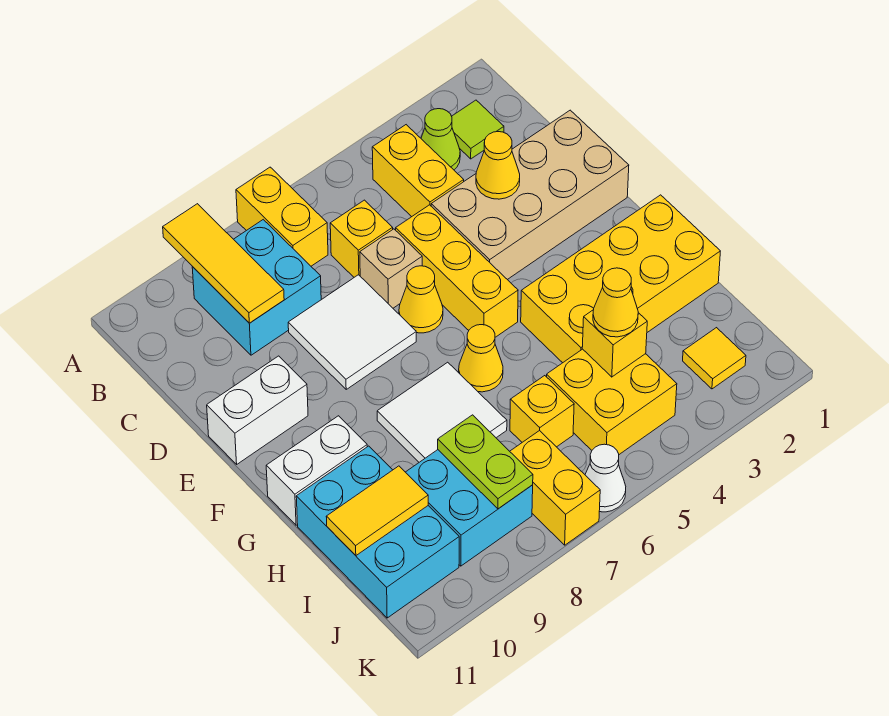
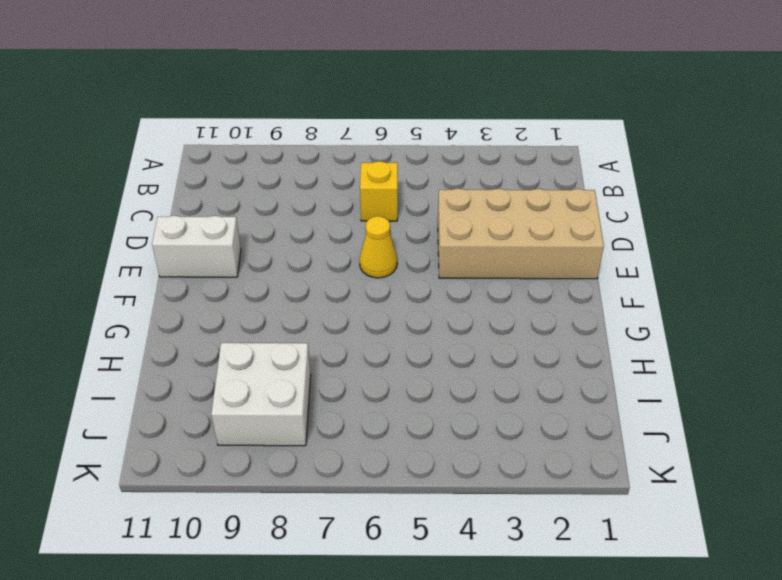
white brick I8:J9 level 1 -> cyan brick I8:J9 level 1
none -> yellow brick A7:B7 level 1
none -> lime tile B2 level 1
none -> lime cone B3 level 1

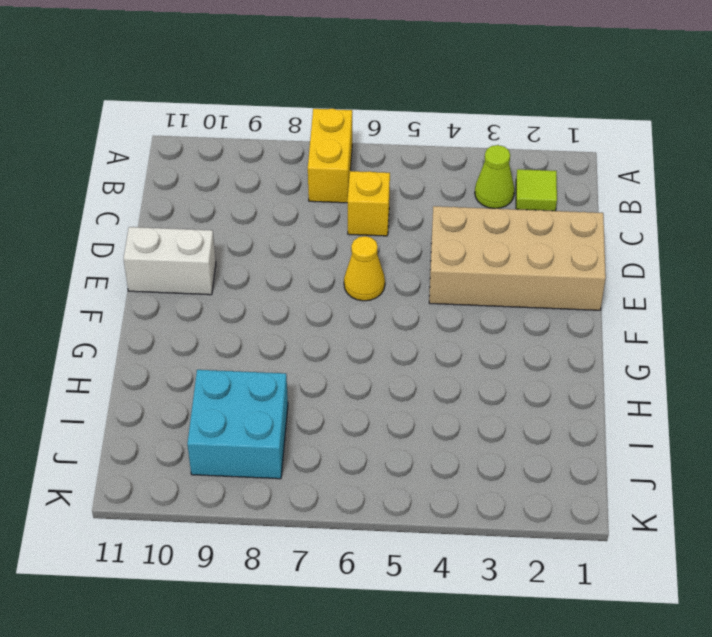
none -> yellow brick B4:C4 level 1
none -> cyan brick B8:C9 level 1
none -> yellow brick D5:F5 level 1

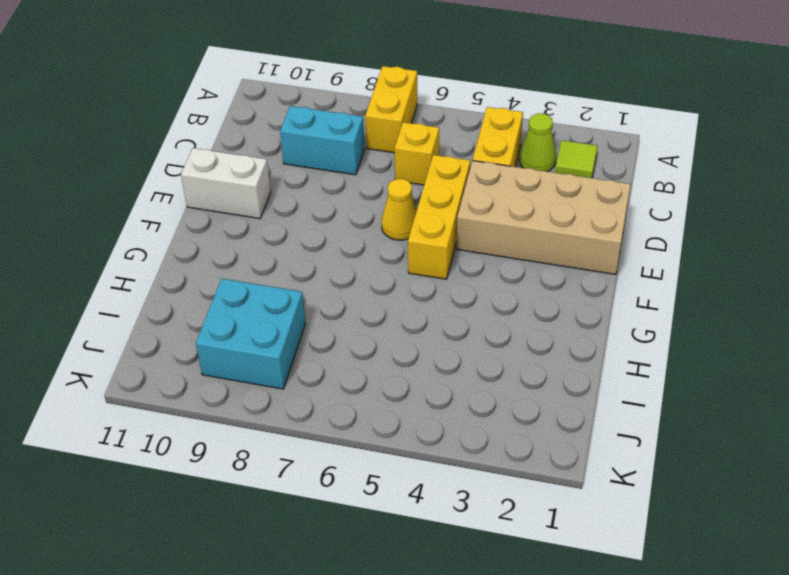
cyan brick C8:C9 level 1 -> cyan brick B8:C9 level 1
none -> tan brick D6 level 1
none -> white tile D7:E8 level 1
none -> yellow brick G1:H4 level 1

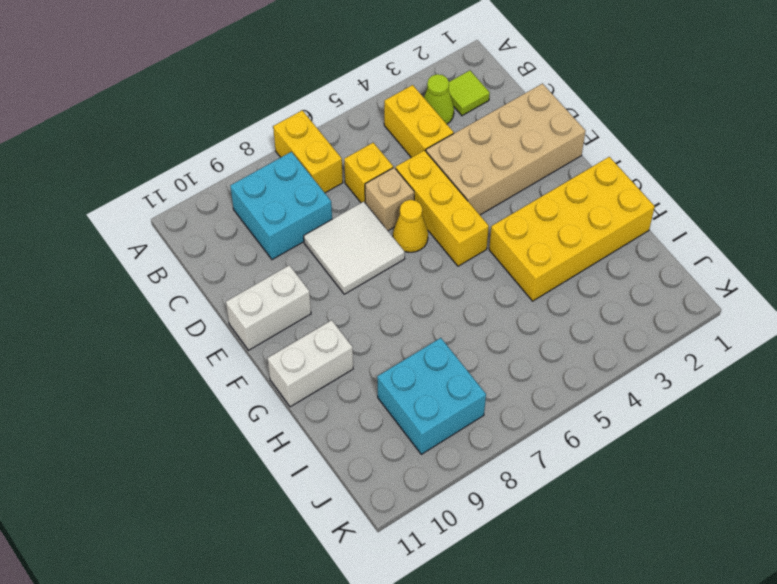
none -> yellow cone G6 level 1
none -> white tile G7:H8 level 1
none -> cyan brick H10:J11 level 1

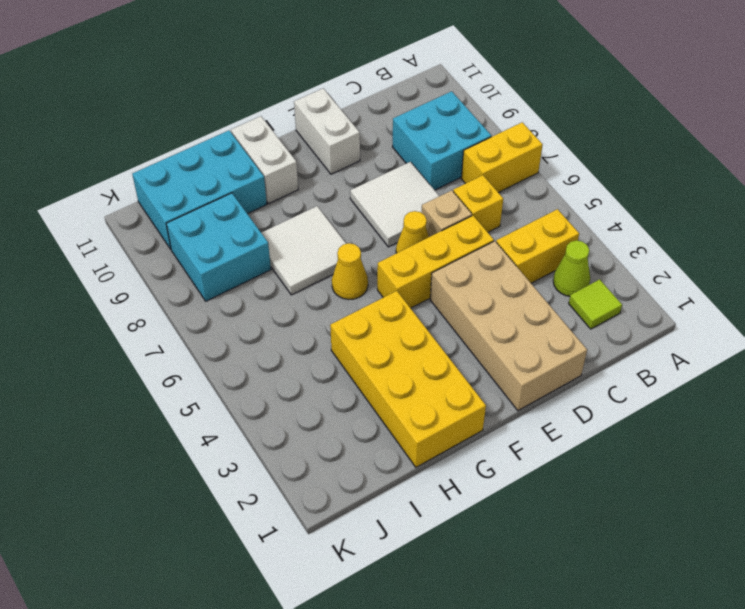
none -> yellow brick I4:J5 level 1
none -> yellow brick I6 level 1
none -> yellow tile J2 level 1

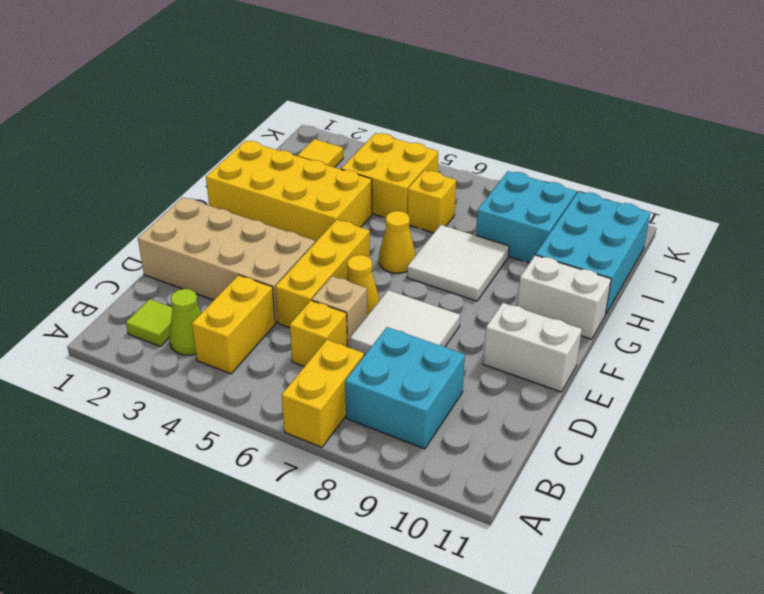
none -> yellow brick J7:K7 level 1
none -> white cone K6 level 1
none -> yellow tile A9:C9 level 2

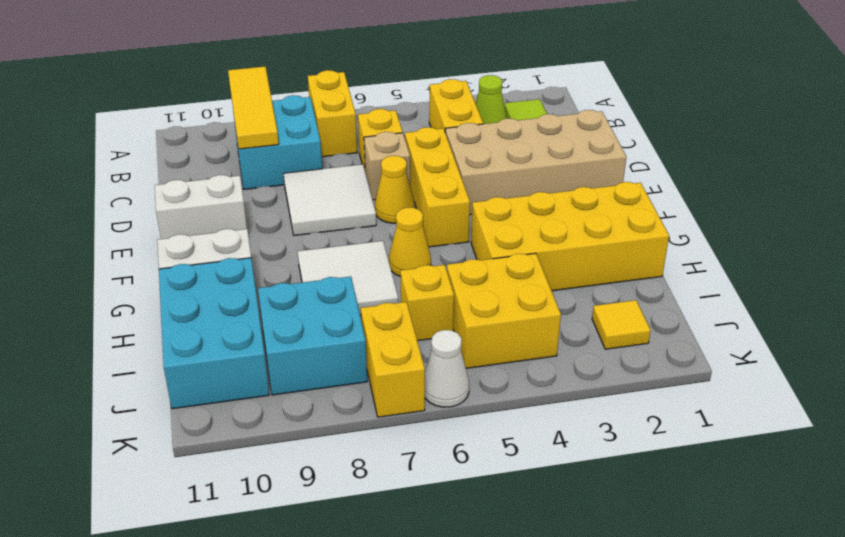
none -> yellow cone D3 level 2
none -> yellow brick I4 level 2
none -> lime plate I8:J8 level 2

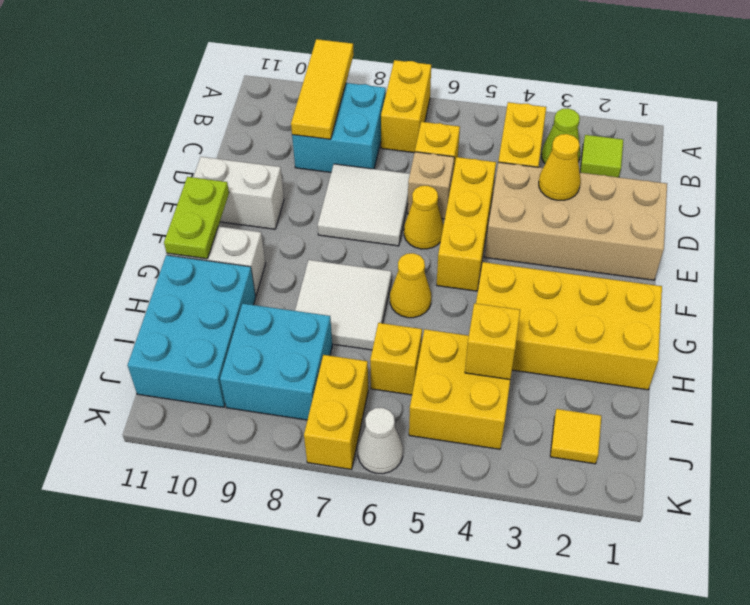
lime plate F11:G11 level 2 -> lime plate I8:J8 level 2
none -> yellow tile I10:I11 level 2
none -> yellow cone I4 level 3

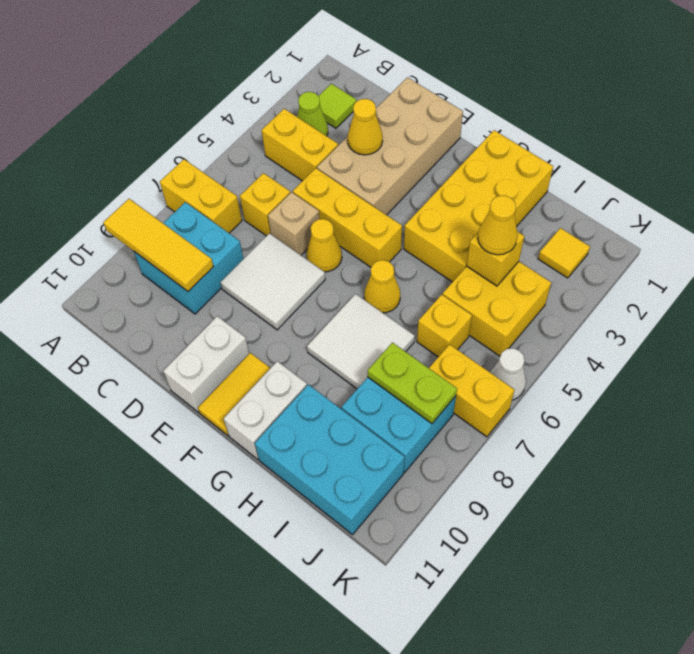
yellow tile F10:F11 level 1 -> yellow tile I10:I11 level 2

